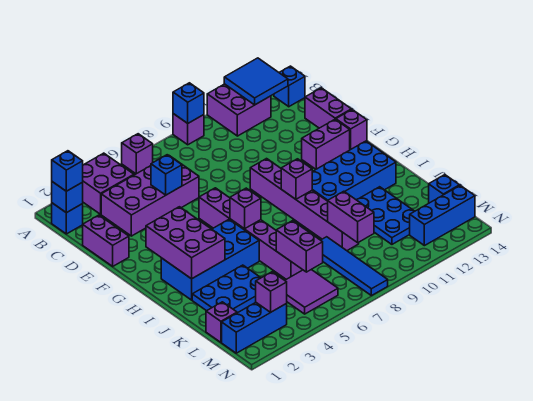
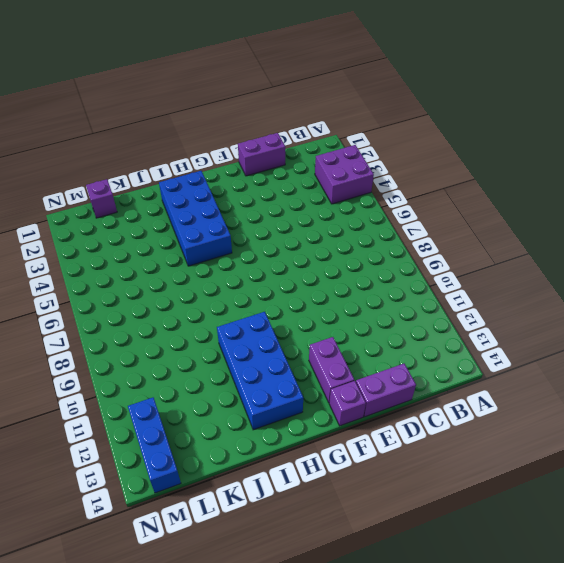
none -> purple brick A6 level 1
none -> purple brick A9 level 1
none -> purple brick A11:B12 level 1
none -> blue brick B1 level 1

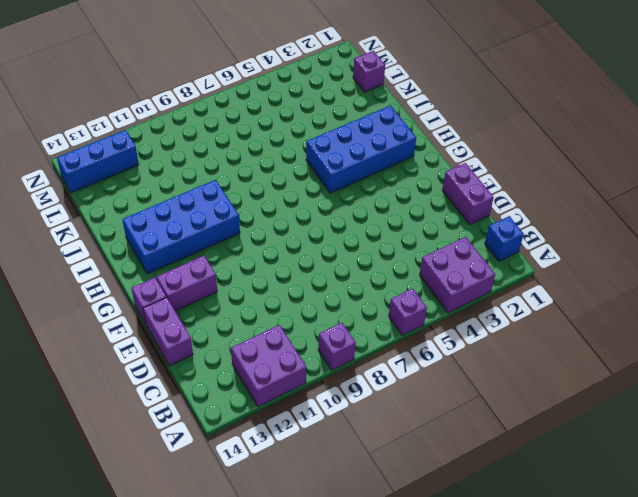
none -> blue brick B14 level 1
none -> purple brick C3:D6 level 1
none -> purple brick F6:K6 level 1
none -> purple brick F9:K9 level 1

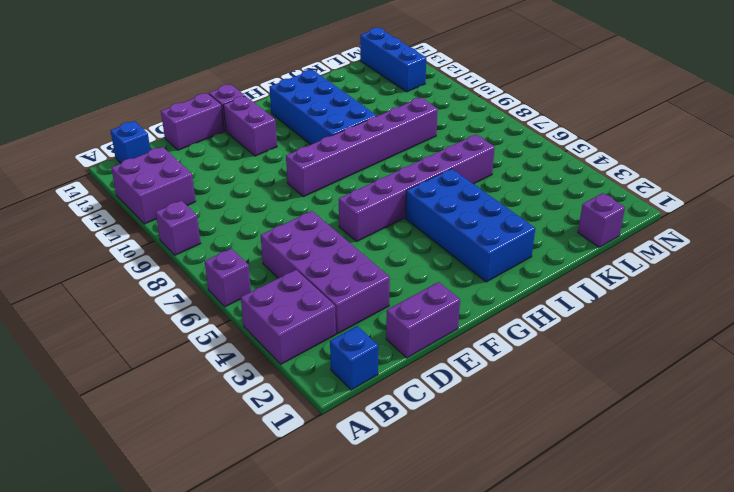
none -> blue plate J2:K4 level 1
none -> blue plate J11:L12 level 1
none -> blue tile K8:N8 level 1
none -> purple tile L5:M6 level 1

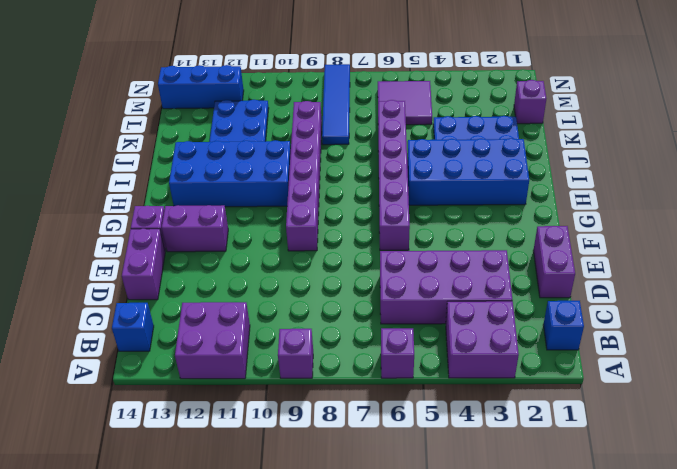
none -> blue brick L14 level 1
none -> blue brick M1:M3 level 1
none -> blue brick A9 level 2
none -> blue tile A12:B13 level 2

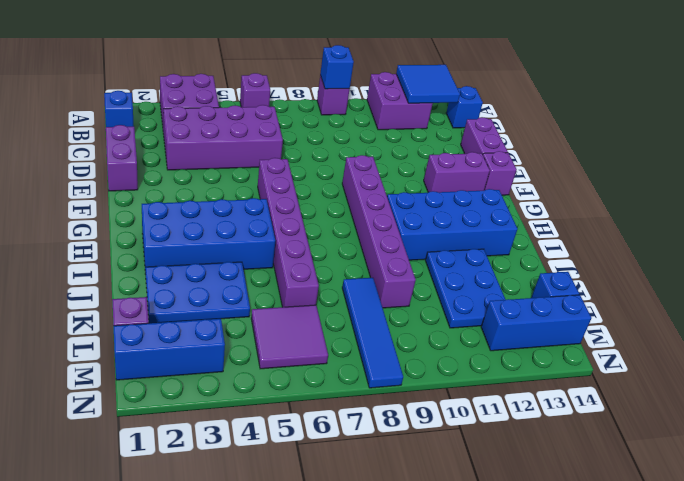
none -> blue brick B1 level 2
none -> blue brick D5 level 2
none -> purple brick G2:I3 level 2
none -> purple brick H6 level 2

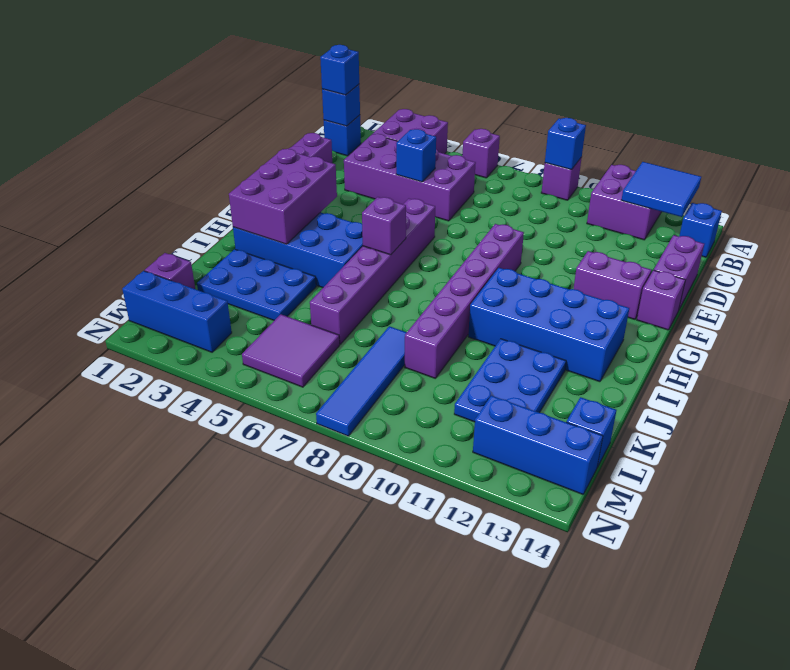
none -> purple brick H9 level 2
none -> purple brick K6:L6 level 2
none -> purple brick K9:L9 level 2
none -> purple brick M3 level 2

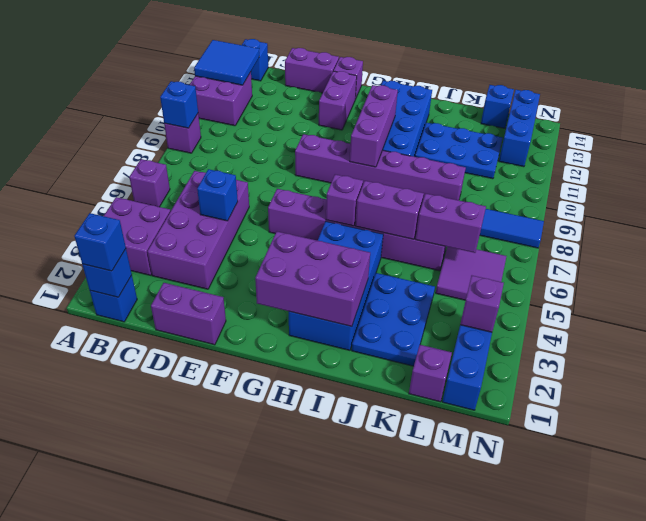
purple brick H9:H11 level 2 -> purple brick H9 level 2
purple brick I6:J6 level 2 -> purple brick K9:L9 level 2

